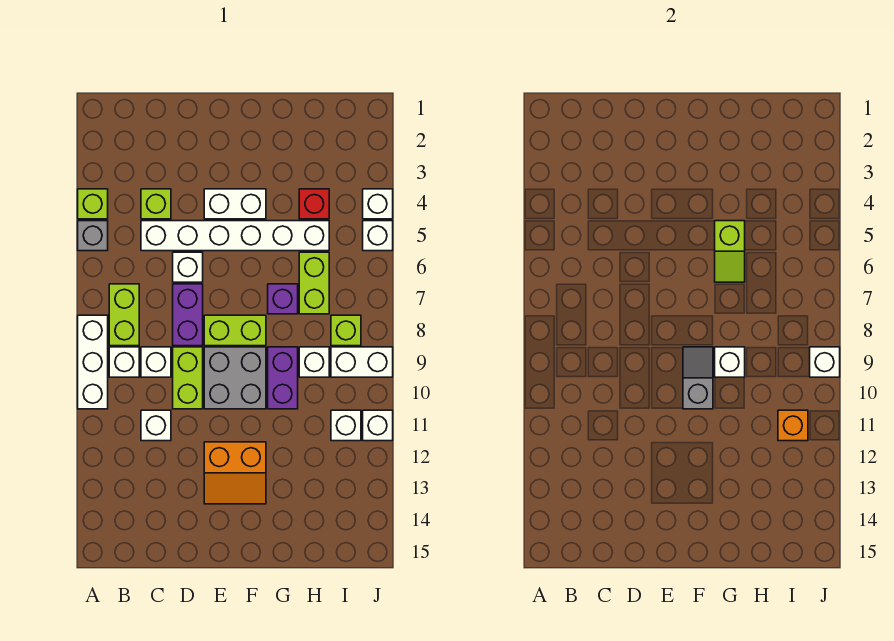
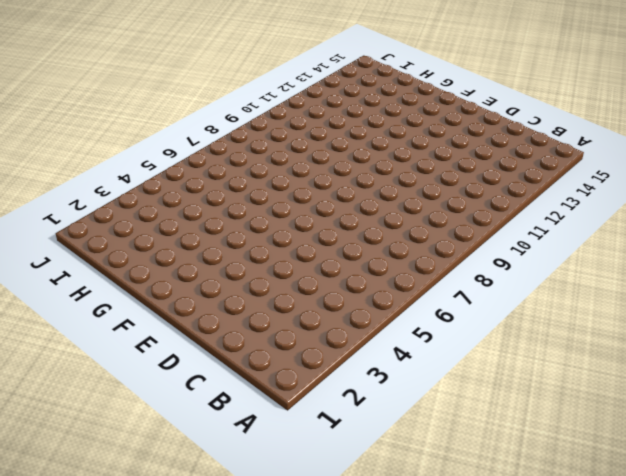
none -> lime brick A4 level 1
none -> grey brick A5 level 1
none -> white brick A8:A10 level 1
none -> lime brick B7:B8 level 1

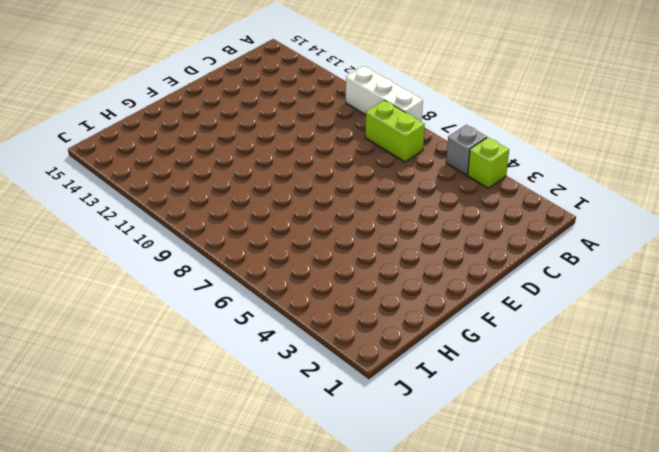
none -> white brick B9 level 1
none -> lime brick C4 level 1
none -> white brick C5:H5 level 1
none -> white brick C9 level 1

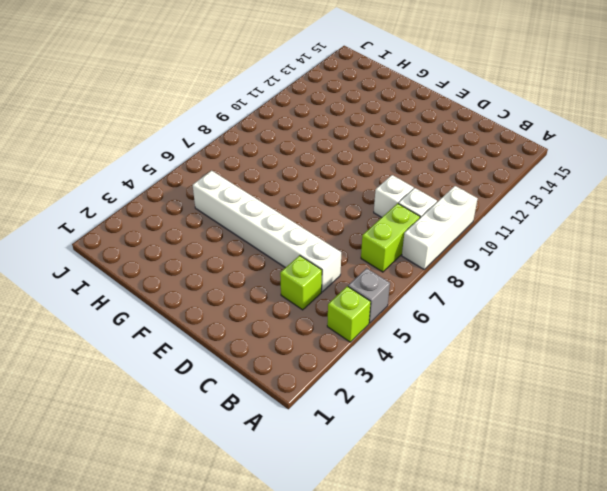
none -> white brick C11 level 1
none -> white brick D6 level 1
none -> purple brick D7:D8 level 1
none -> lime brick D9:D10 level 1

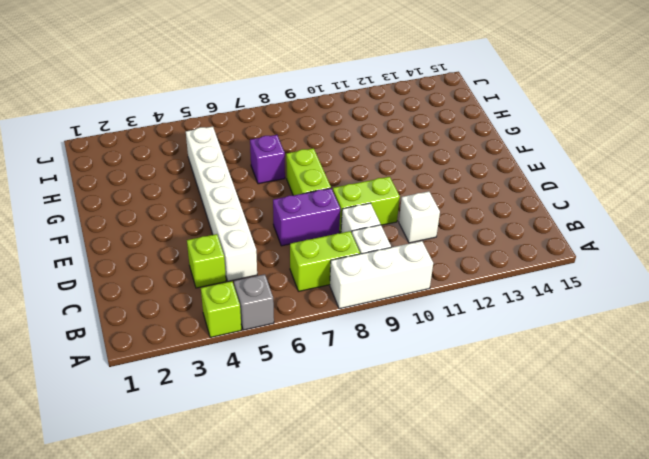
none -> white brick D6 level 1
none -> white brick E4:F4 level 1
none -> grey brick E9:F10 level 1
none -> orange slope E12:F13 level 1 top 12

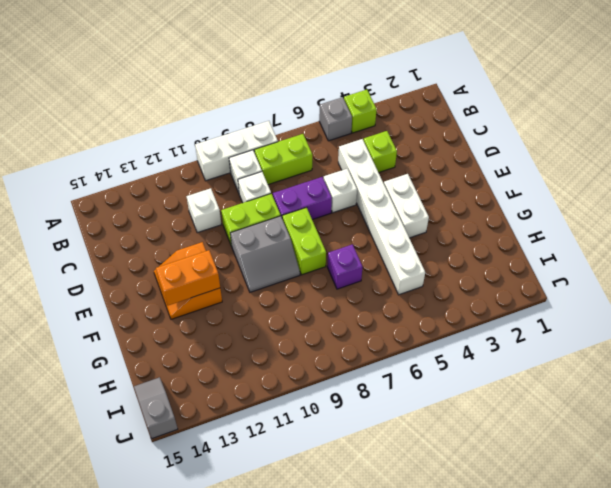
grey slope E9:F10 level 1 top E -> grey brick E9:F10 level 1
orange brick F12:F13 level 2 -> none
grey slope I15:J15 level 1 top J -> grey slope F9:F10 level 2 top 10
none -> purple brick G9:G10 level 1
none -> red brick H4 level 1
none -> lime brick H6:H7 level 1
none -> white brick H9 level 1

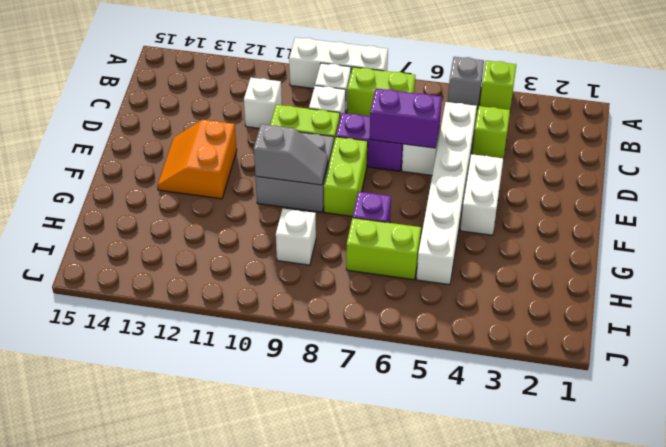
purple brick D6:D7 level 2 -> purple brick G9:G10 level 1
none -> red brick H4 level 1
none -> lime brick I8 level 1
none -> white brick I9:J9 level 1
none -> white brick I11 level 1

